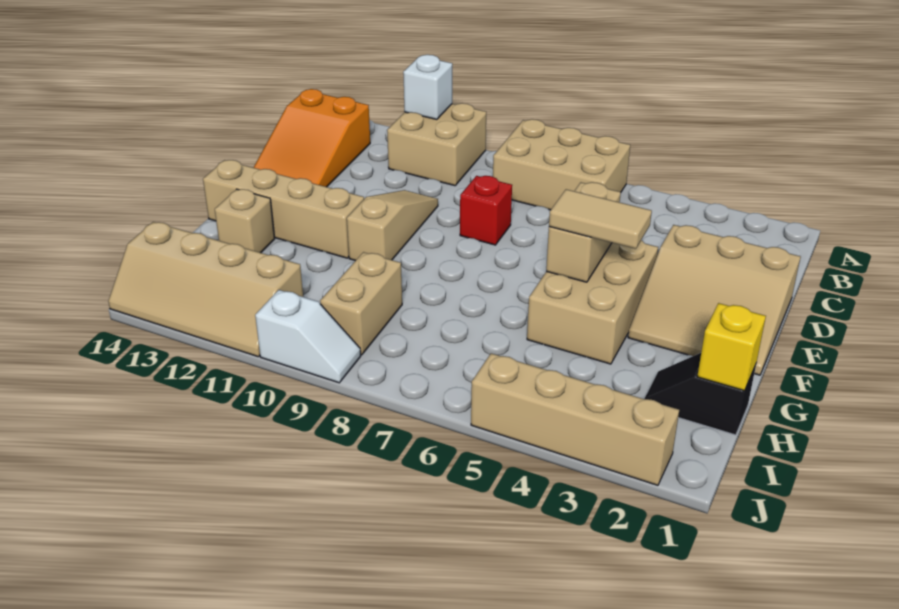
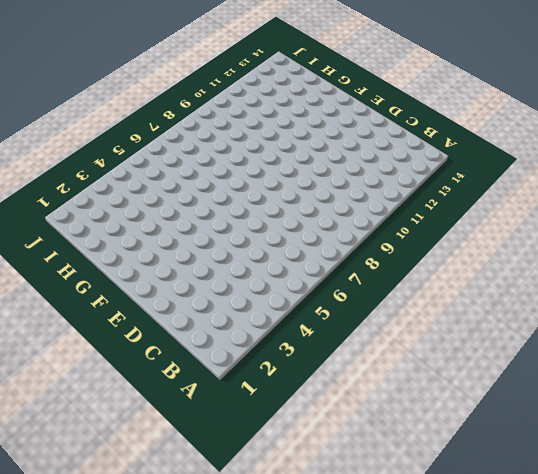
none -> tan brick A6:B8 level 1
none -> tan brick A10:B11 level 1
none -> orange slope B13:D14 level 1 top B

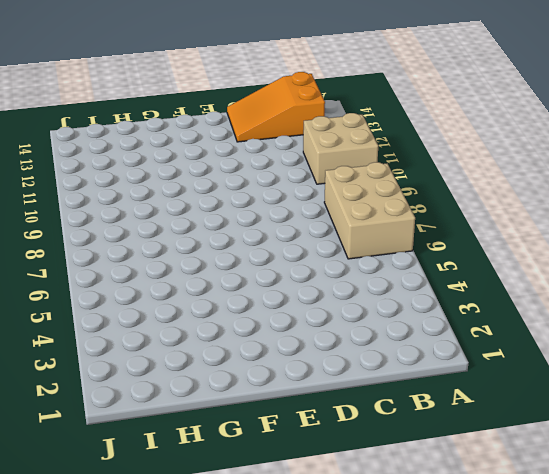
none -> tan slope D1:F3 level 1 top D
none -> red brick D8 level 1
none -> tan slope D10:F10 level 1 top F

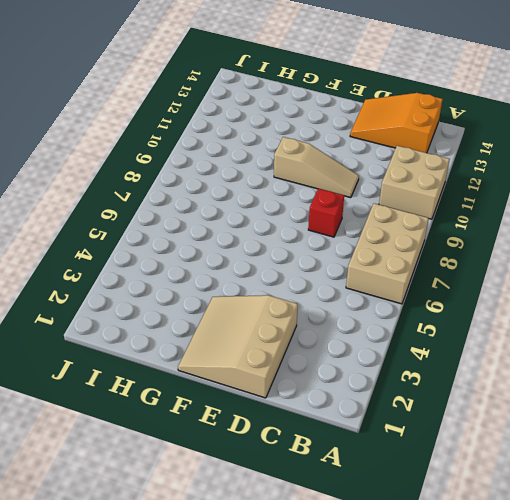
none -> tan brick E4:G5 level 1
none -> tan brick F11:F14 level 1
none -> tan brick G13 level 1

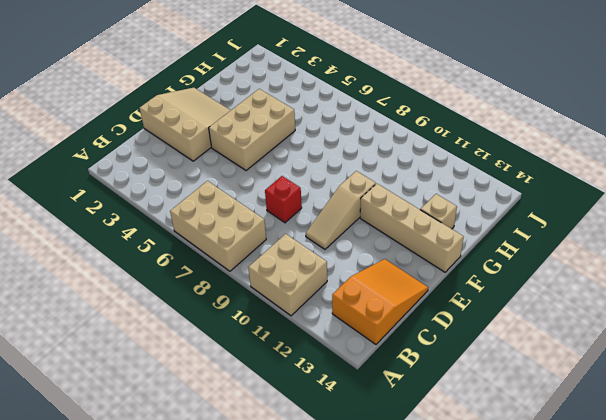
none -> black slope H1:H2 level 1 top 1
none -> tan brick H9:I9 level 1
none -> tan slope I11:J14 level 1 top I

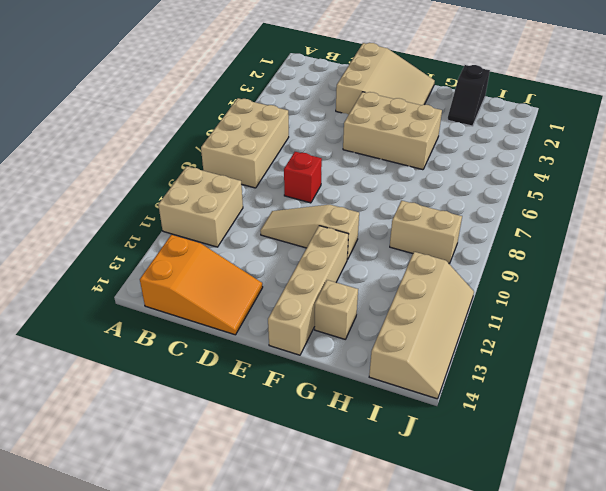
none -> tan brick J2:J5 level 1
none -> white slope J9:J10 level 1 top 10
none -> white brick A11 level 2

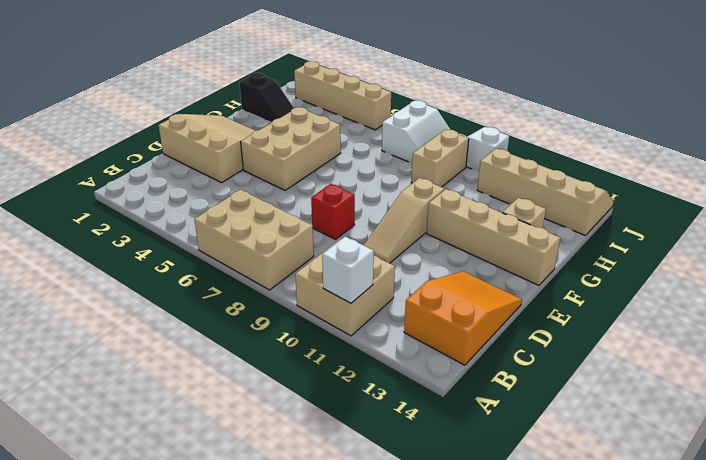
white slope I7:J8 level 1 top 7 -> none
none -> tan brick E5:F5 level 2
none -> yellow brick H1 level 2
none -> tan tile F4:F5 level 3

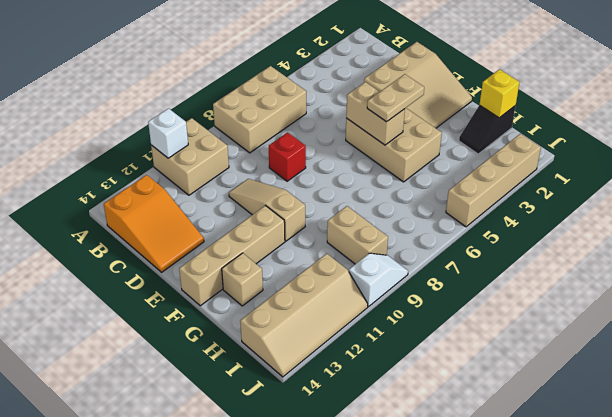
tan plate F4:F5 level 3 -> tan tile F4:F5 level 3

